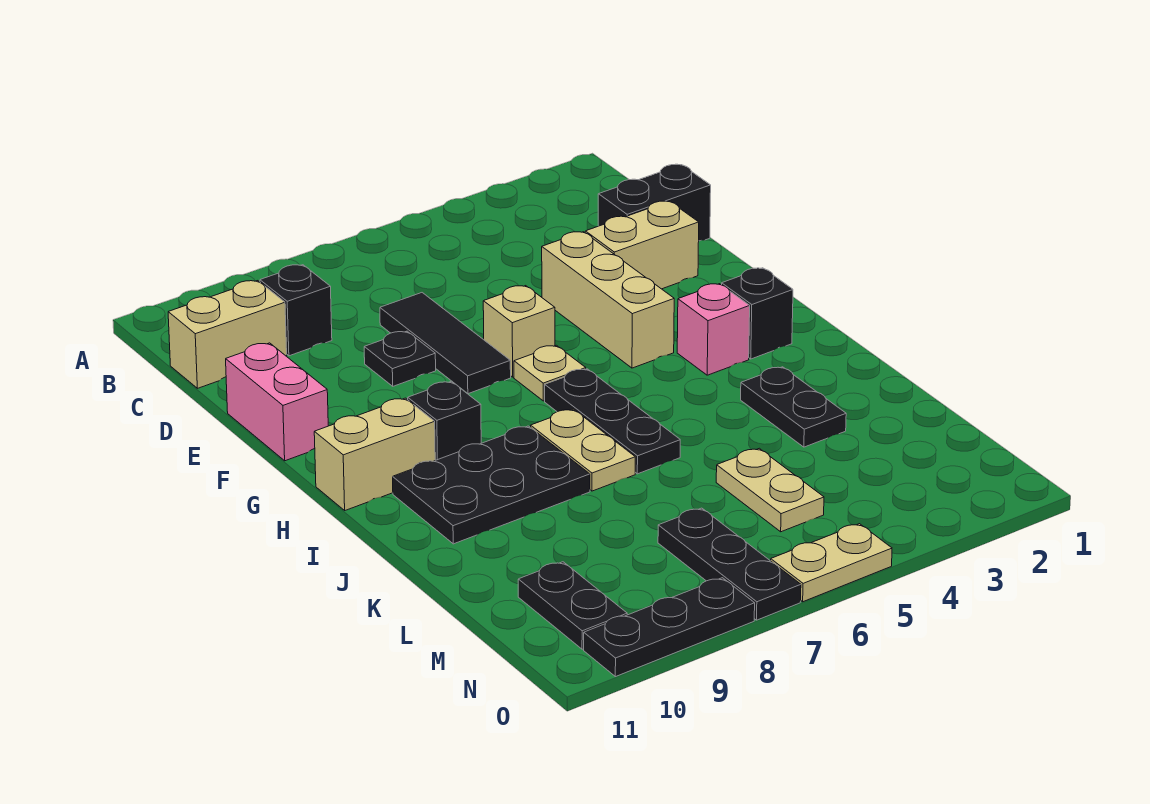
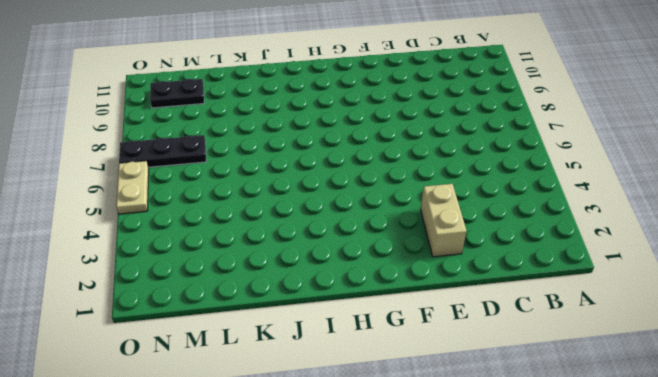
none -> black brick C9 level 1
none -> tan brick C10:C11 level 1
none -> black brick D1:D2 level 1

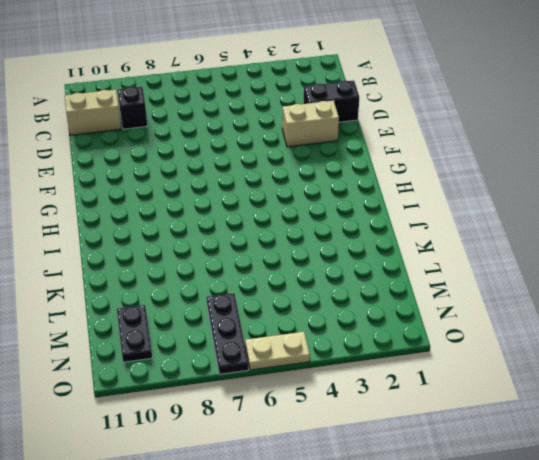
none -> black tile D7:F7 level 1
none -> tan brick E4:G4 level 1
none -> black plate E8 level 1

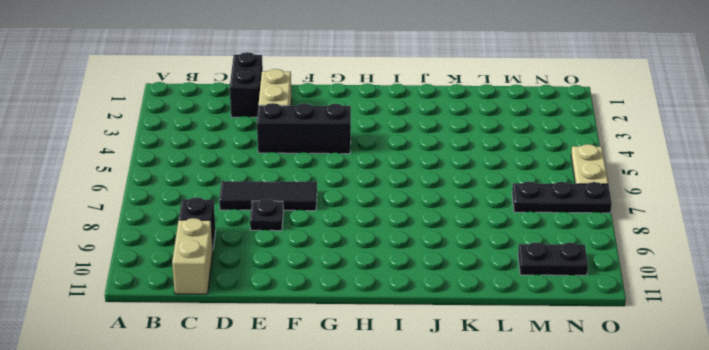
black brick E4:G4 level 1 -> tan brick E4:G4 level 1
none -> pink brick E11:F11 level 1
none -> tan brick F6 level 1
none -> tan plate G6 level 1

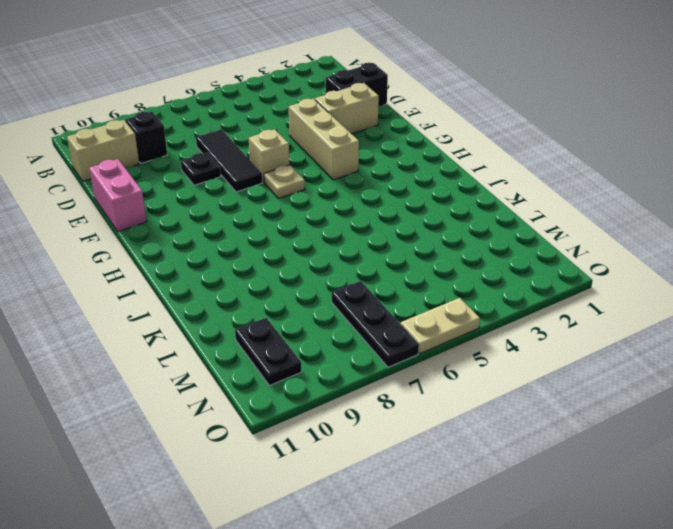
none -> black brick H2 level 1
none -> pink brick H3 level 1
none -> black plate H6:J6 level 1

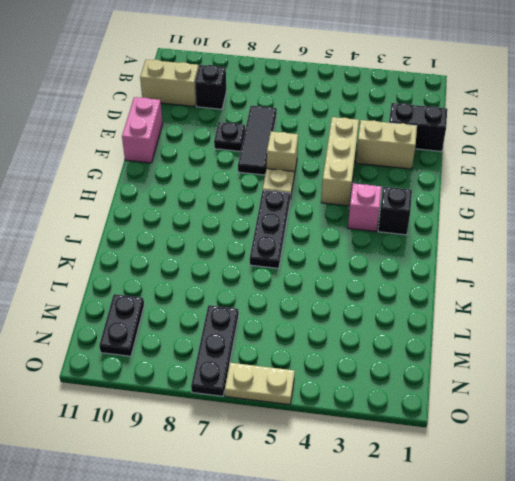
none -> black brick H9 level 1
none -> tan brick H10:H11 level 1
none -> tan plate I7:J7 level 1

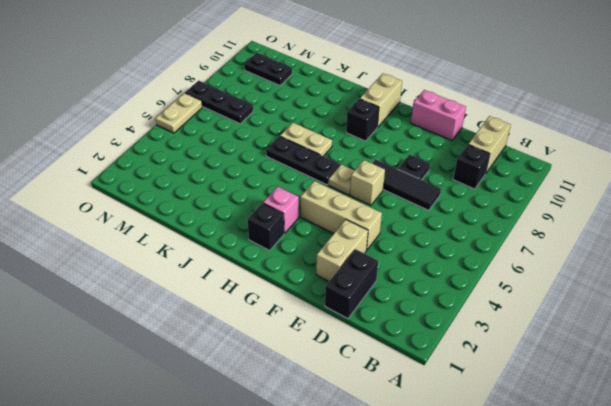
none -> black plate I8:J10 level 1
none -> black plate J3:K3 level 1
none -> tan plate L5:M5 level 1

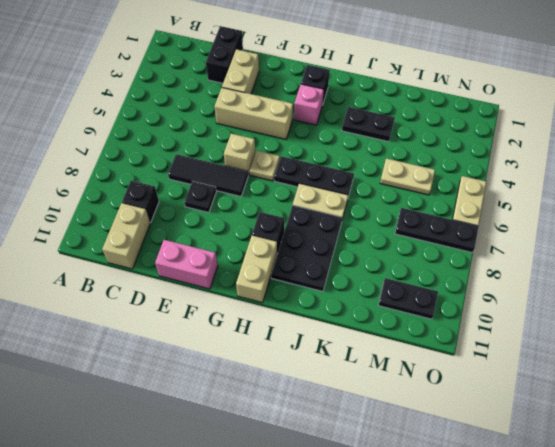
none -> black plate O8:O10 level 1

